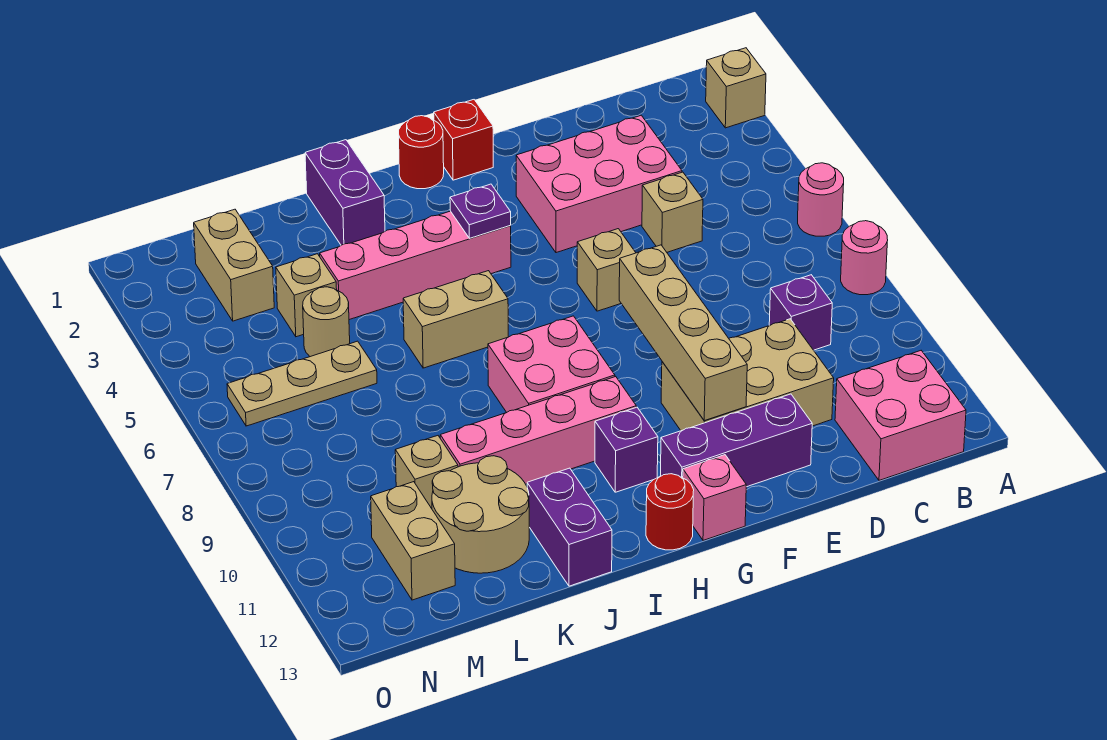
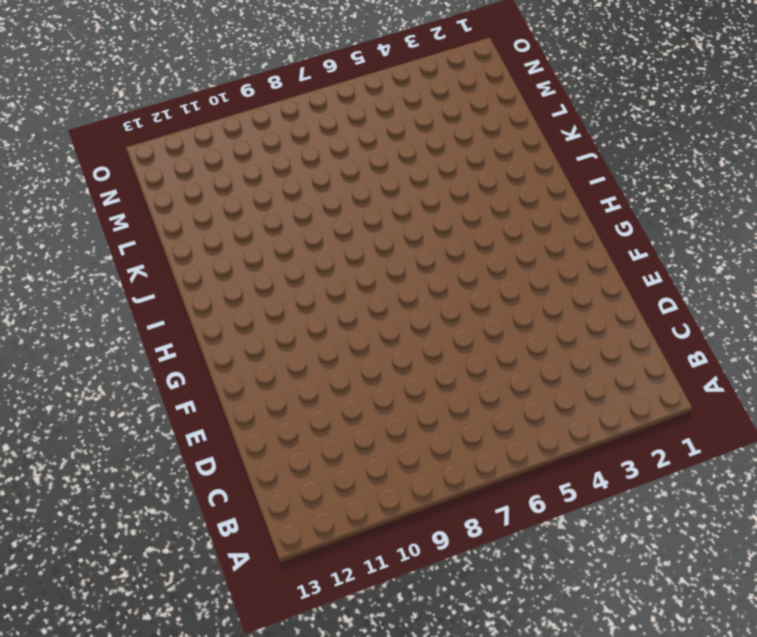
none -> tan brick A2 level 1
none -> pink round brick A6 level 1
none -> pink round brick A8 level 1
none -> pink brick B12:C13 level 1

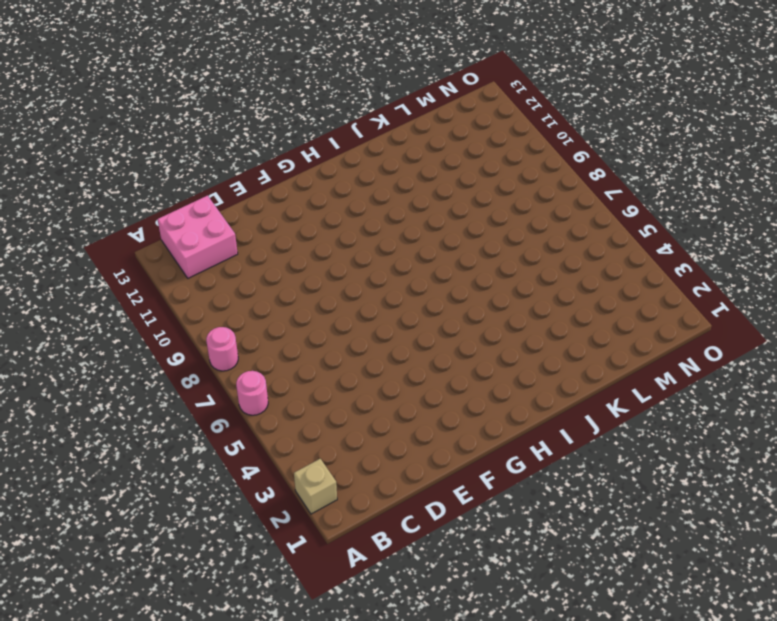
none -> purple brick C9 level 1
none -> pink brick D3:F4 level 1
none -> tan brick D5 level 1
none -> tan brick D10:F11 level 1

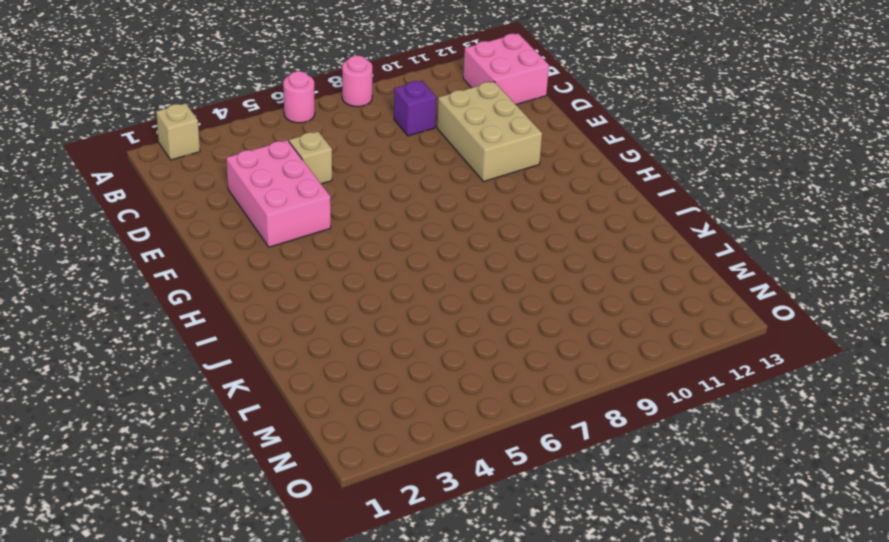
none -> purple brick E12:G12 level 1
none -> tan brick F6 level 1
none -> red brick G1 level 1
none -> pink brick G13 level 1

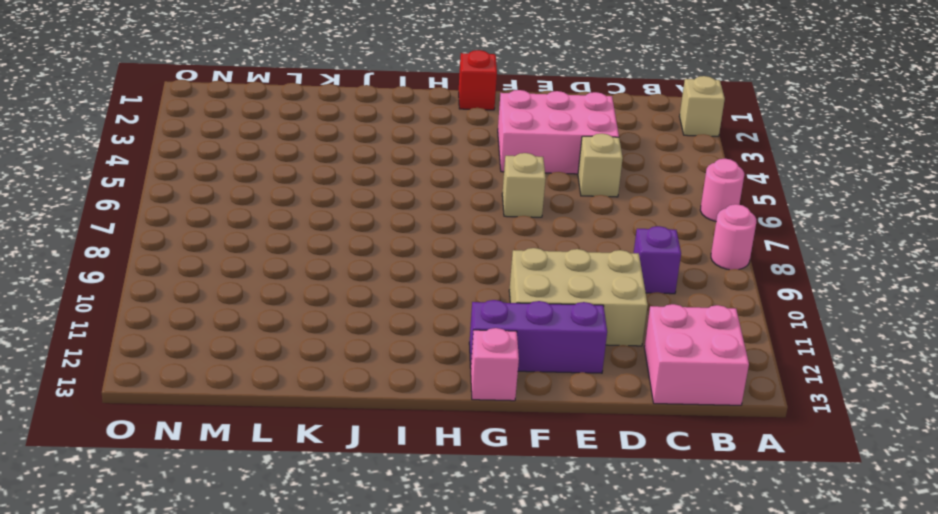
none -> red round brick H1 level 1
none -> pink brick H4:K4 level 1
none -> pink brick H8:I9 level 1
none -> pink brick H10:K10 level 1

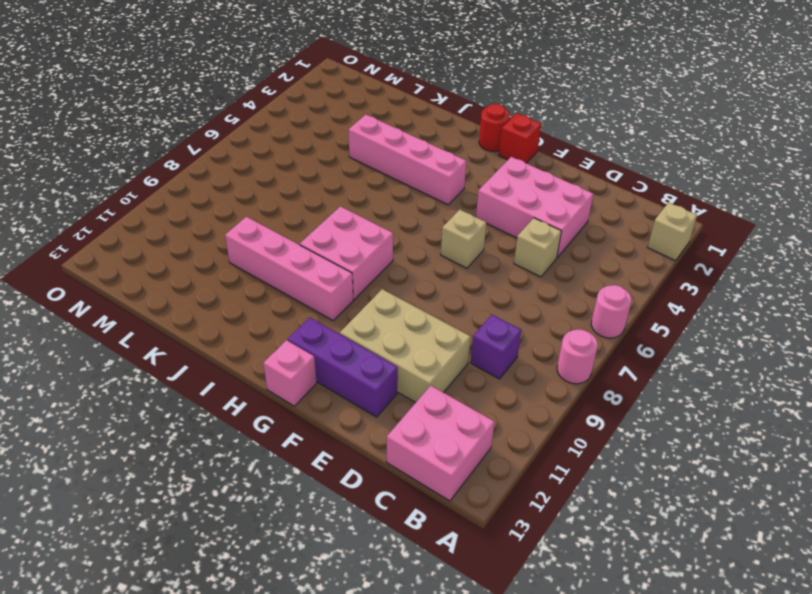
none -> purple brick H11 level 1
none -> red round brick H13 level 1
none -> tan brick I6:J6 level 1
none -> purple brick J1:J2 level 1

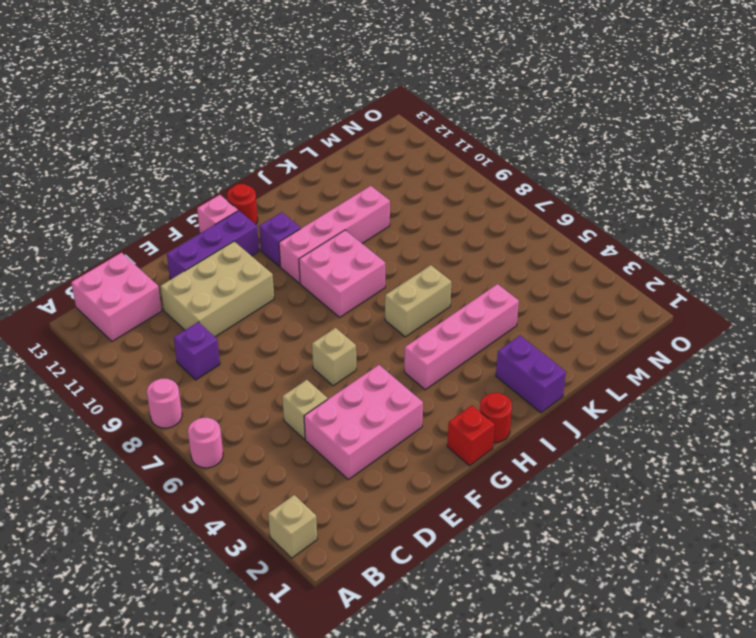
none -> purple brick J12:J13 level 1
none -> tan round brick K11:L12 level 1
none -> tan brick L4 level 1
none -> tan round brick L5 level 1

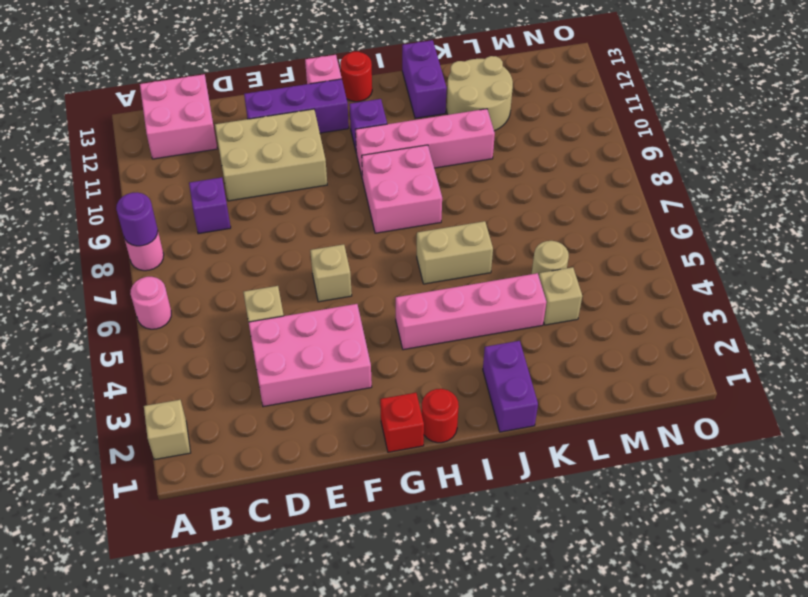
purple round brick A8 level 2 -> none
none -> tan plate L6:N6 level 1
none -> tan brick L10 level 1
none -> tan brick M2:M3 level 1
none -> tan brick M11:M12 level 1

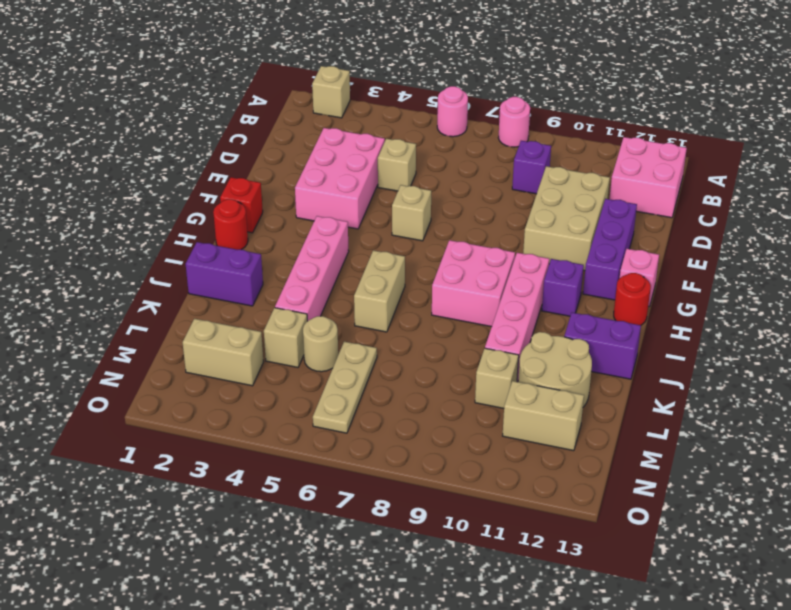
none -> tan brick F8:F11 level 2
none -> purple plate H4 level 2

